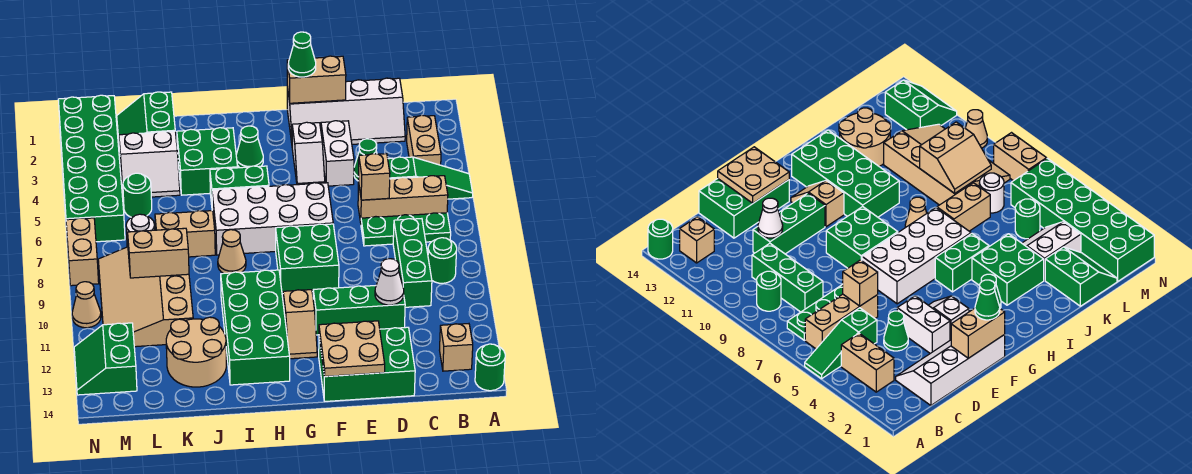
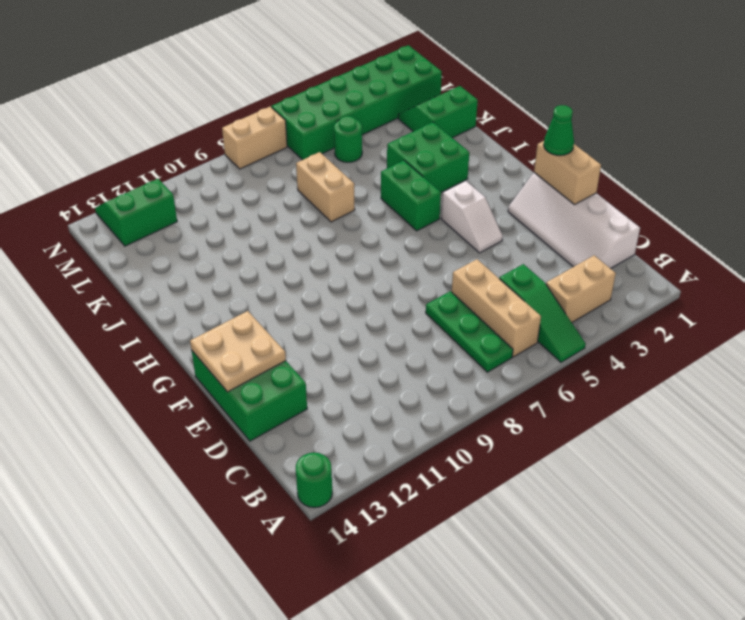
white slope F4:G4 level 1 top G -> white slope F3:F4 level 1 top 3
none -> green round brick B9 level 1
none -> tan brick B13 level 1
none -> green brick C8:C10 level 1
none -> green cone D4 level 1

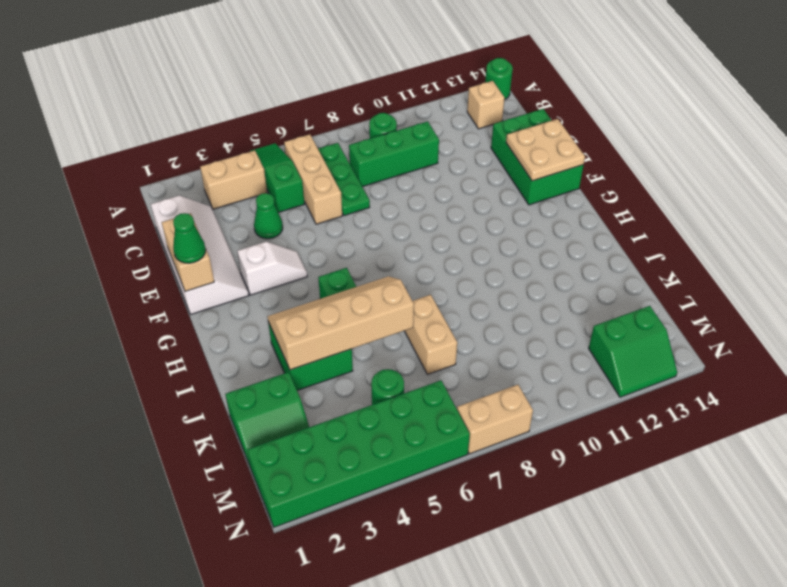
tan slope I3:J6 level 2 top J -> none
none -> green brick D11:F11 level 1
none -> white brick E3:E4 level 1
none -> white brick F6:I7 level 1
none -> green brick F8:G9 level 1

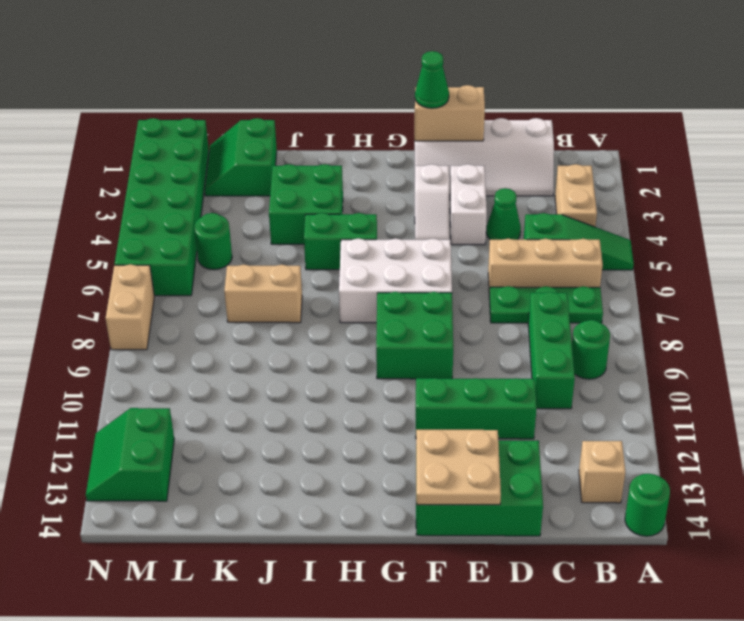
white brick F6:H7 level 1 -> white brick F6:I7 level 1
none -> tan slope G11:G12 level 1 top 11
none -> green cone H3 level 1
none -> green brick H10:I13 level 1
none -> tan cone I8 level 1

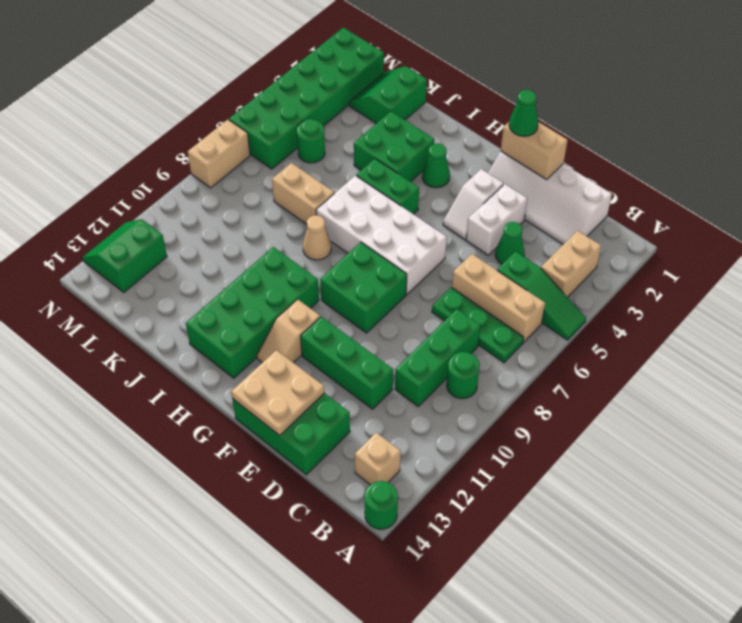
none -> tan round brick J12:K13 level 1
none -> white slope K3:L4 level 1 top 3
none -> tan slope K8:M11 level 1 top K
none -> white round brick L7 level 1

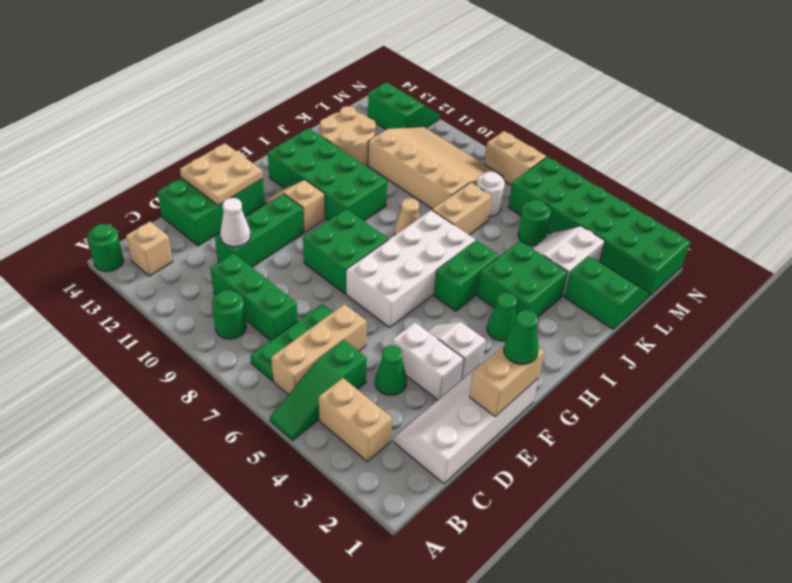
none -> tan cone N10 level 1
none -> tan brick D6 level 2
none -> tan slope K8:L9 level 2 top 9

